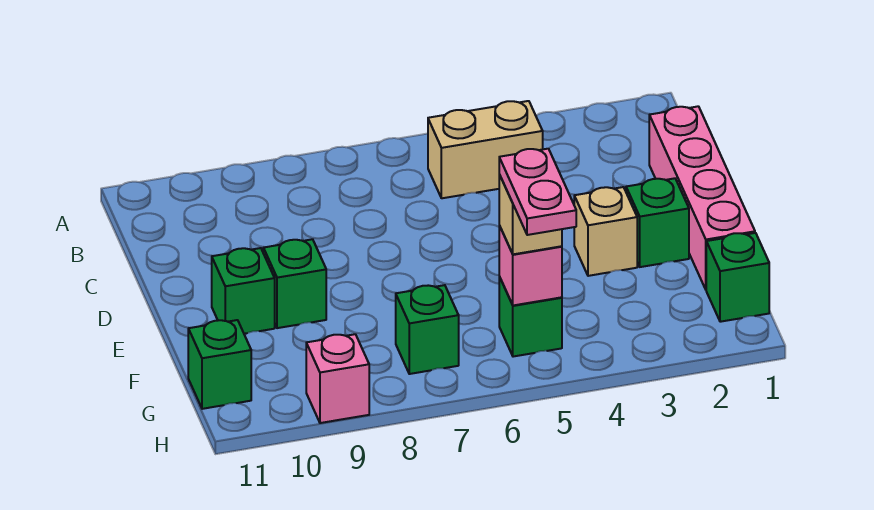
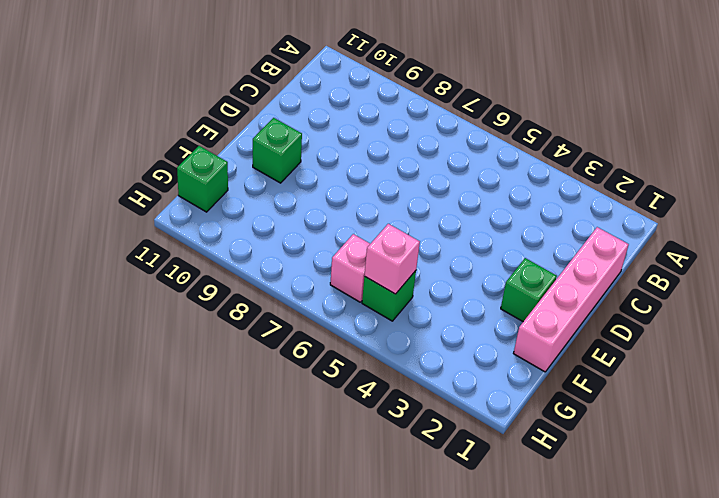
pink brick G6 level 1 -> pink brick H9 level 1
none -> tan brick B4:B5 level 1
none -> tan brick E3 level 1
none -> green brick E9 level 1

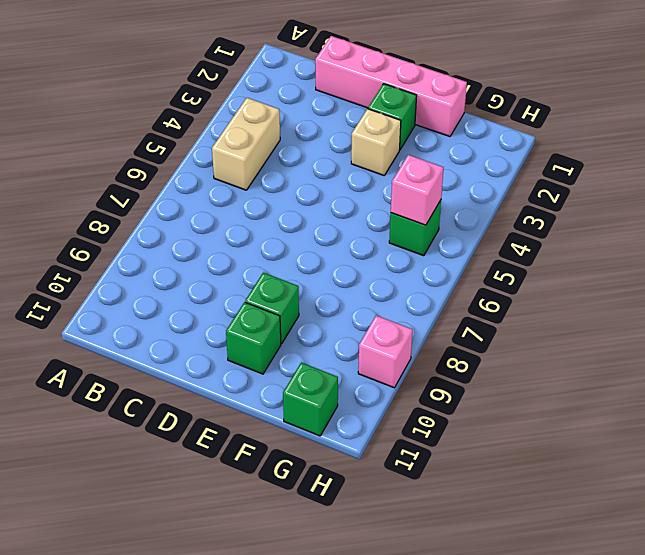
none -> green brick G1 level 1
none -> green brick G7 level 1
none -> tan brick G5 level 3

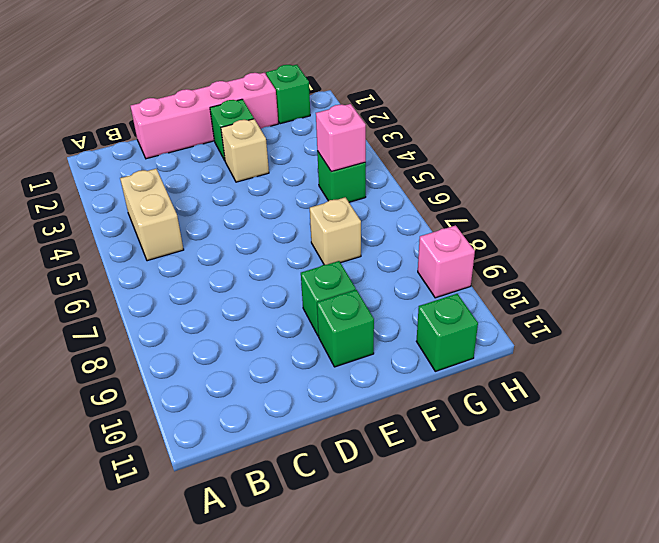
tan brick F7 level 1 -> tan brick G5 level 3
none -> green brick G7 level 1
none -> pink plate G5:H5 level 4

